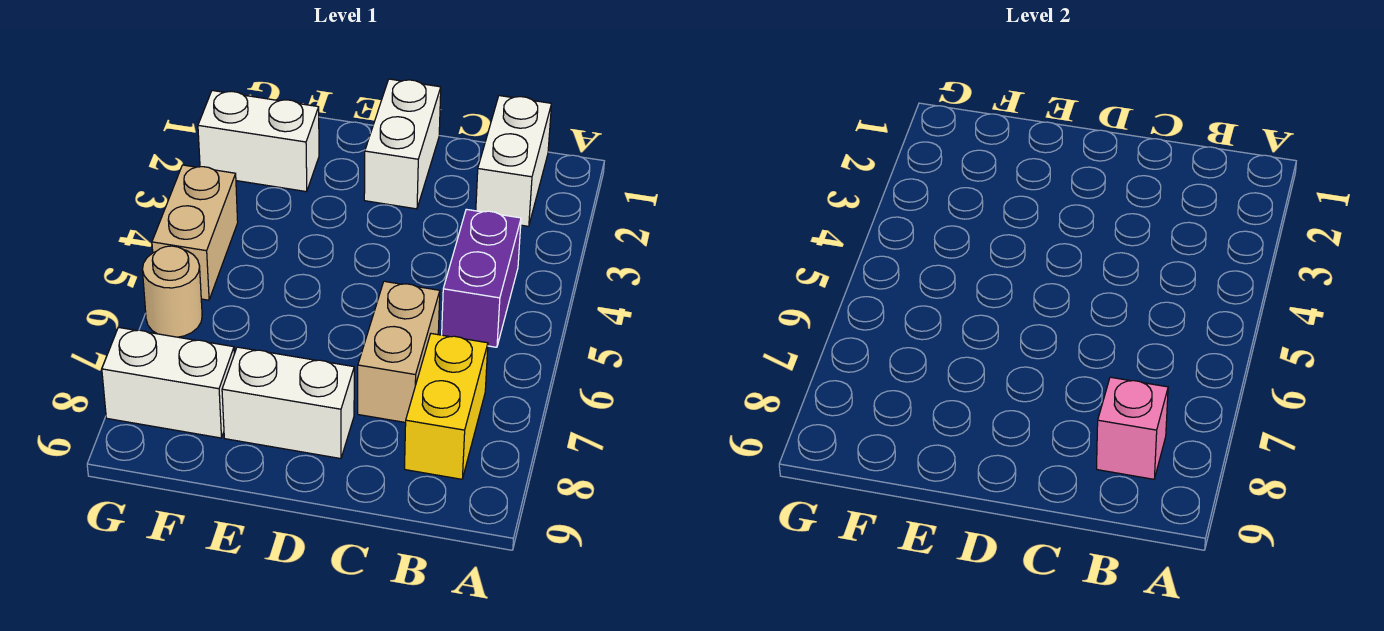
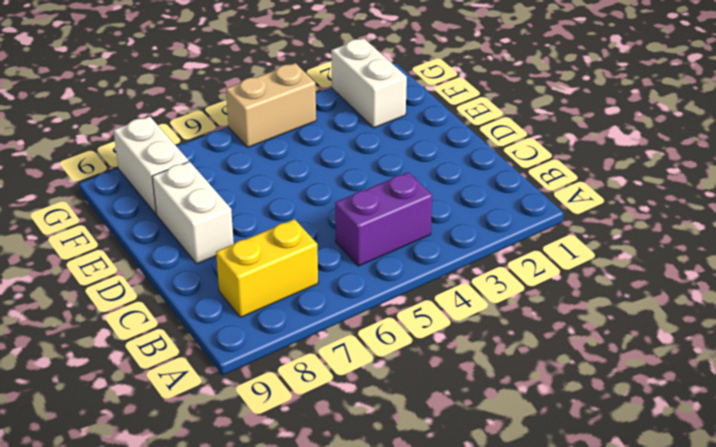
none -> white brick B1:B2 level 1
none -> tan brick C6:C7 level 1

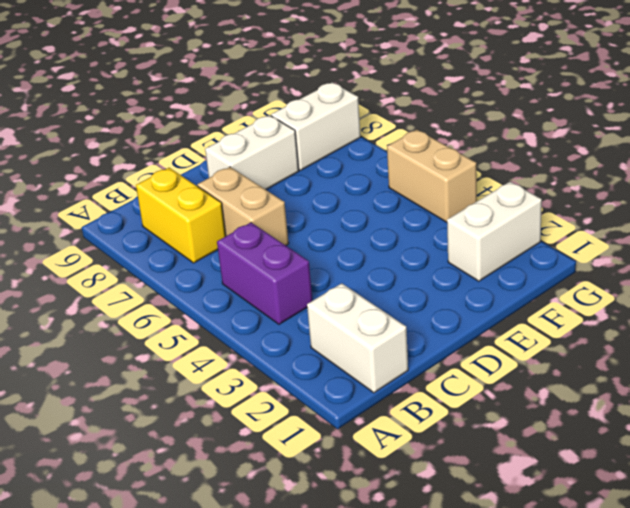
none -> white brick D1:D2 level 1
none -> tan round brick G6 level 1

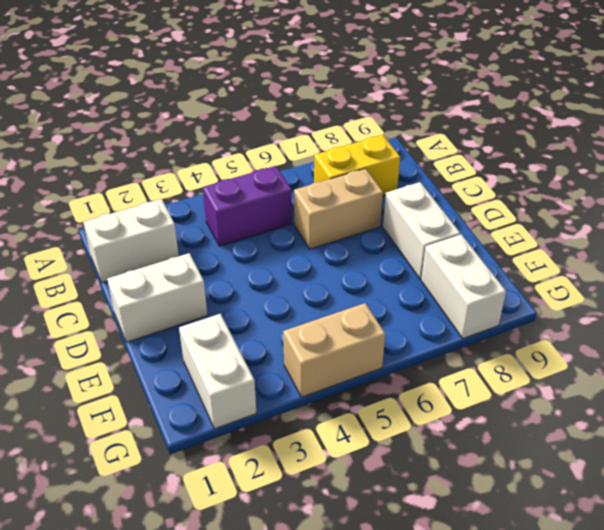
none -> tan round brick G6 level 1
none -> pink brick B8 level 2

